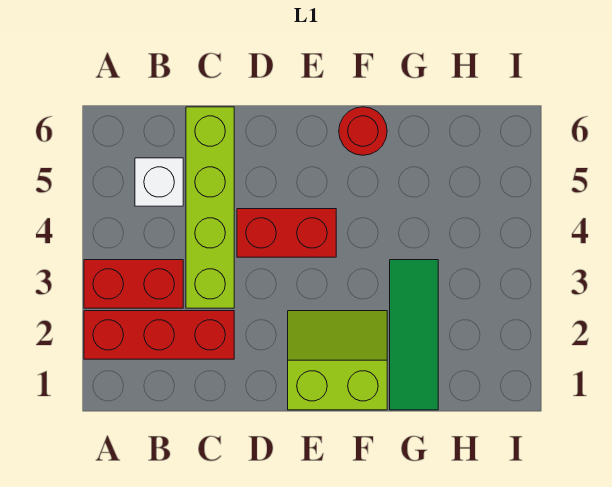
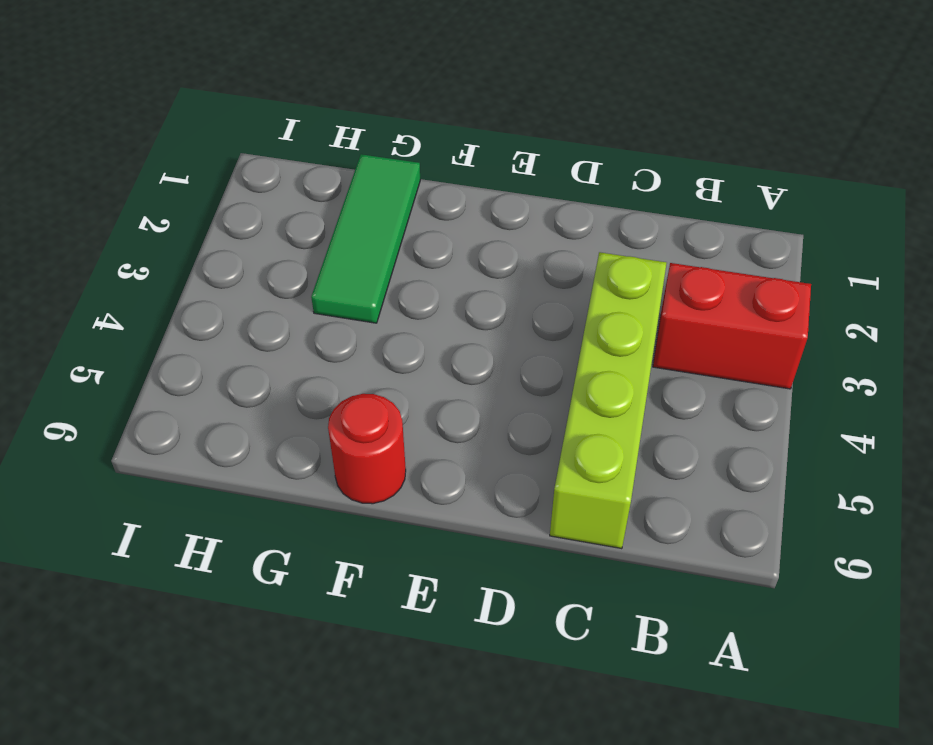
none -> red brick A2:C2 level 1
none -> white brick B5 level 1

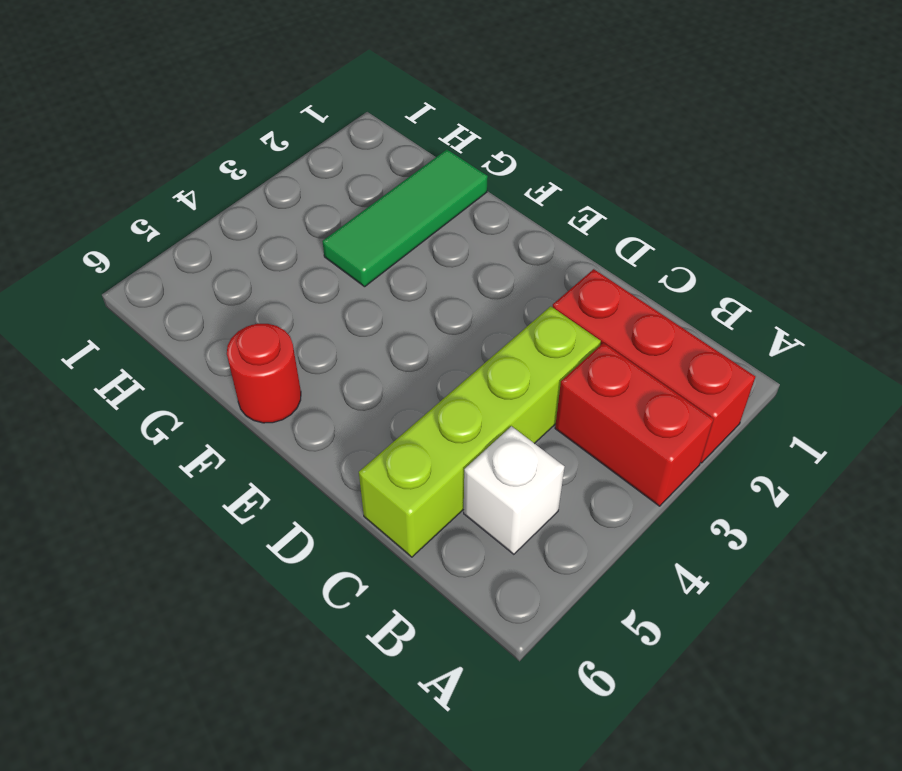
none -> red brick D4:E4 level 1
none -> lime slope E1:F2 level 1 top 1

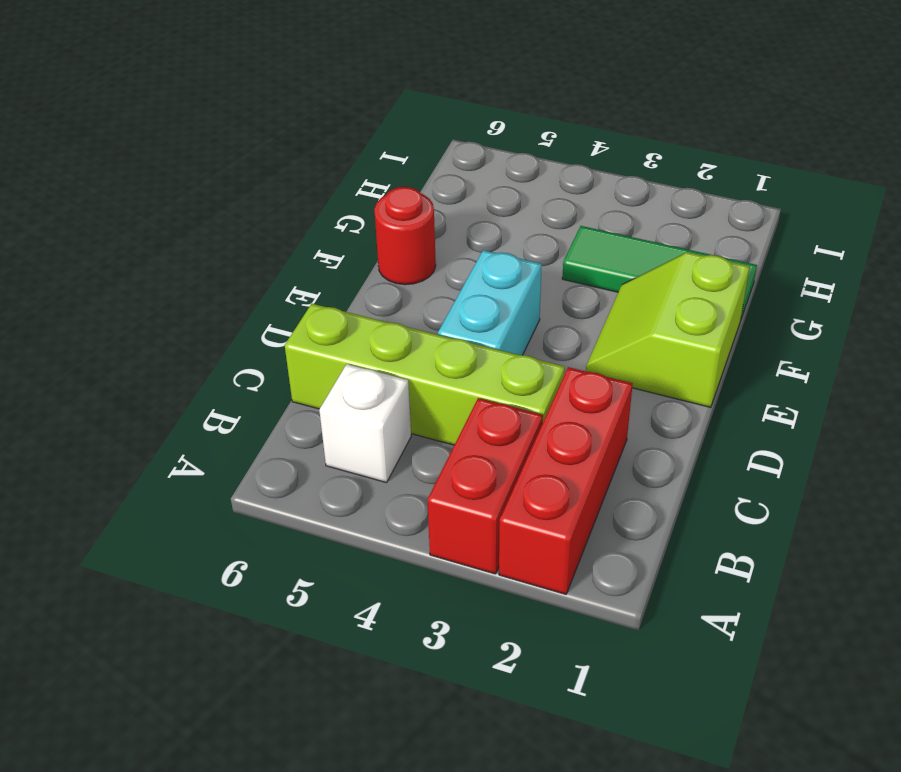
cyan brick D4:E4 level 1 -> red brick D4:E4 level 1

